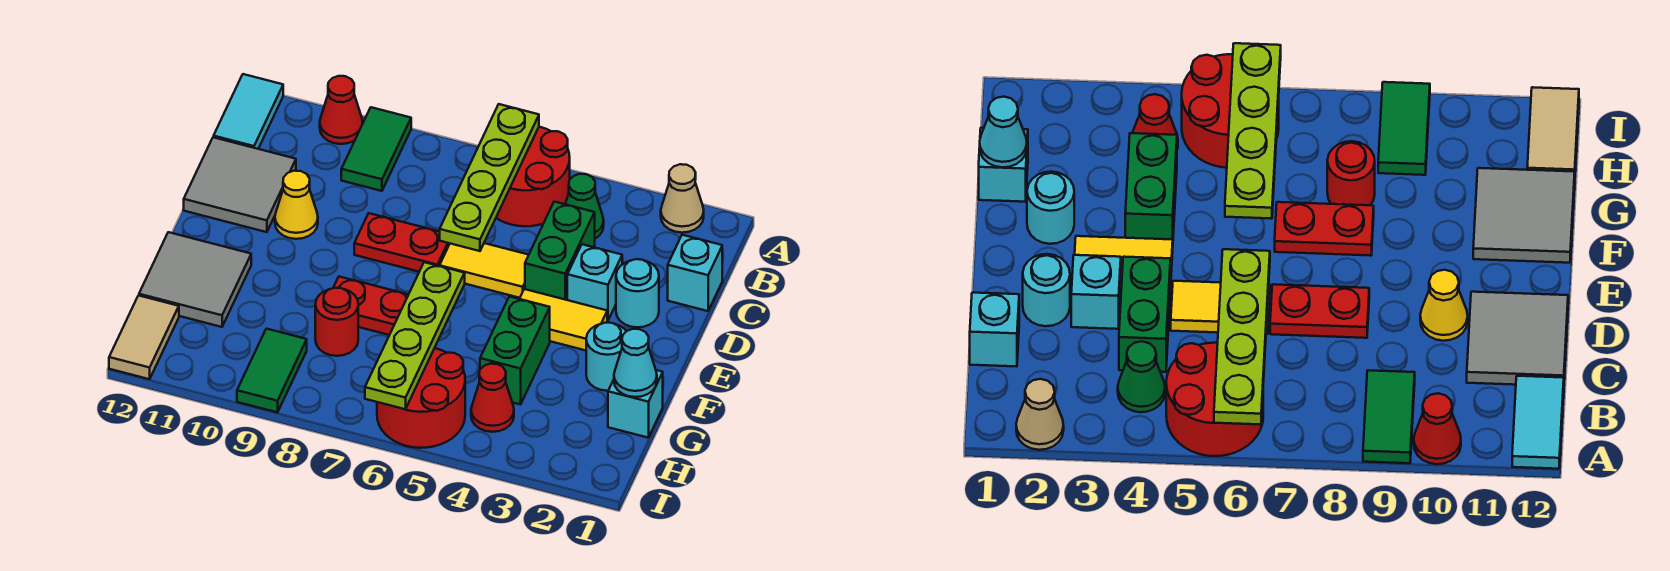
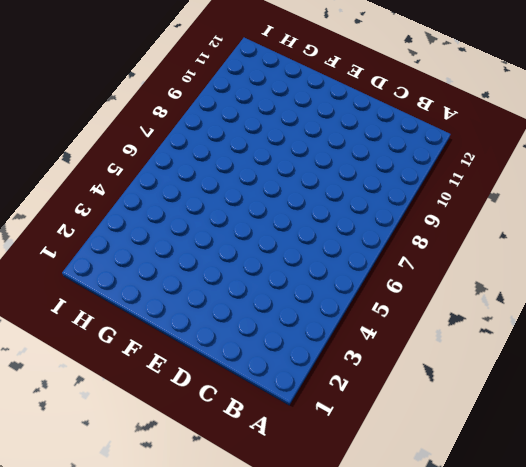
none -> tan cone A2 level 1
none -> red round brick A5:B6 level 1
none -> green tile A9:B9 level 1

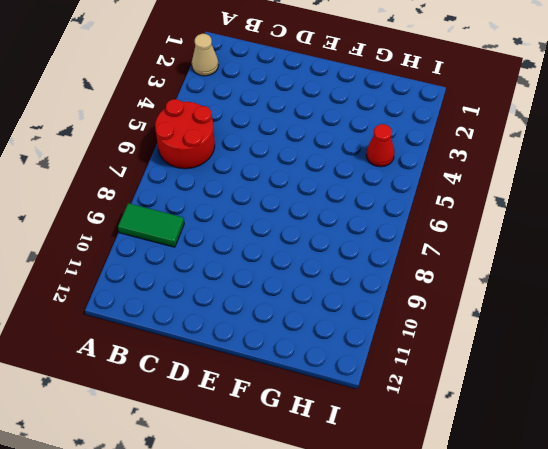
none -> red cone A10 level 1
none -> cyan tile A12:B12 level 1
none -> green cone B4 level 1

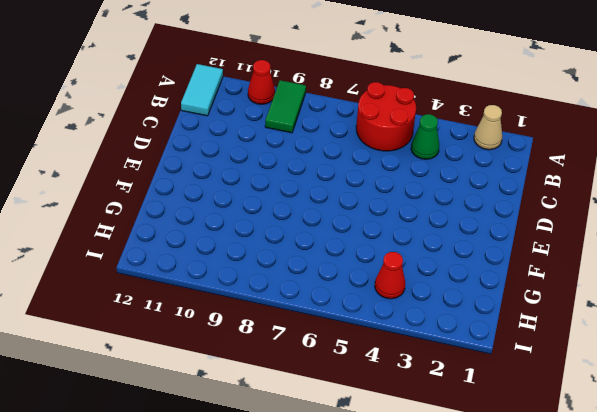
none -> cyan brick C1 level 1
none -> green brick C4:D4 level 1
none -> grey tile C11:D12 level 1

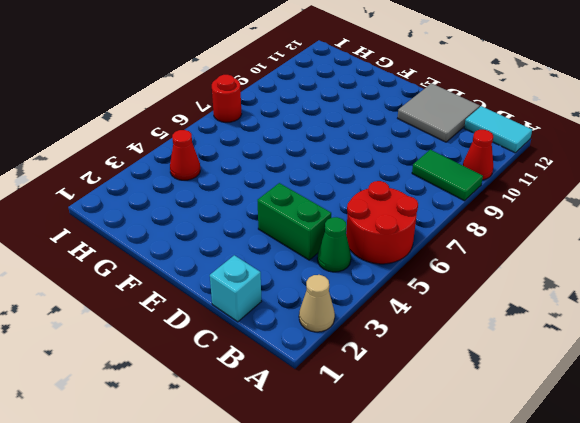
red round brick I7 level 1 -> red round brick G8 level 1
none -> cyan round brick D2 level 1
none -> cyan brick D3 level 1
none -> yellow tile D5:D6 level 1

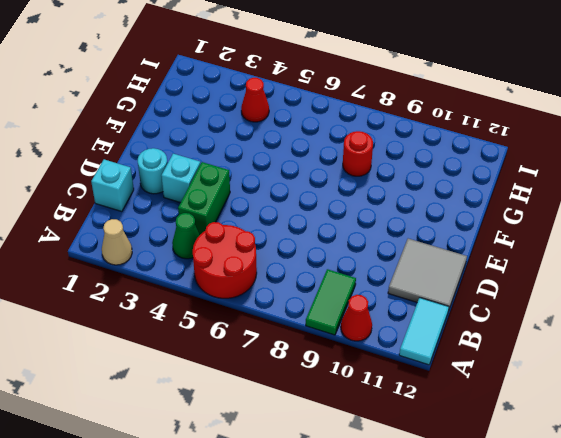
none -> yellow tile D5:D6 level 1
none -> red plate D7:D8 level 1
none -> yellow cone D10 level 1

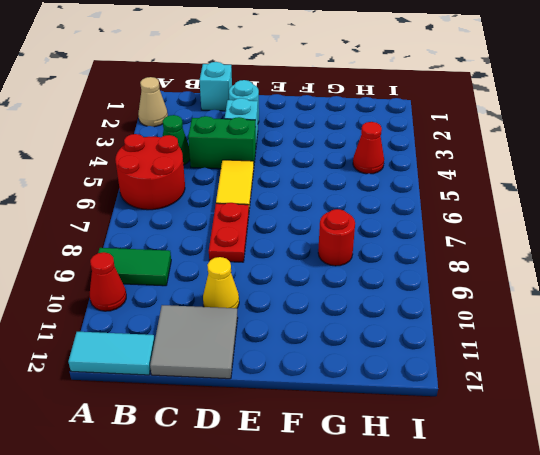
none -> yellow tile E3:E4 level 1
none -> cyan round brick F2 level 1
none -> green brick F4:G4 level 1

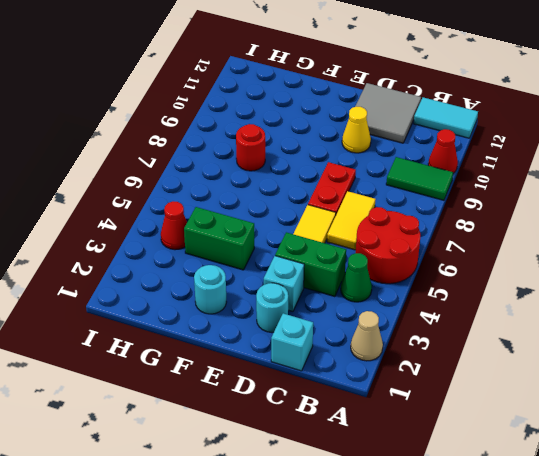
yellow tile C6:C7 level 1 -> yellow tile E3:E4 level 1
none -> red plate F7:F8 level 1
none -> grey tile F11:G12 level 1
none -> cyan brick G1 level 1

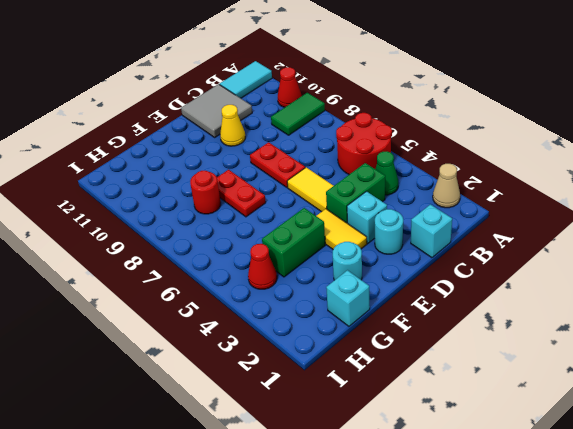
none -> grey tile F11:G12 level 1
none -> red round brick H5:I6 level 1
none -> green tile H9:I9 level 1

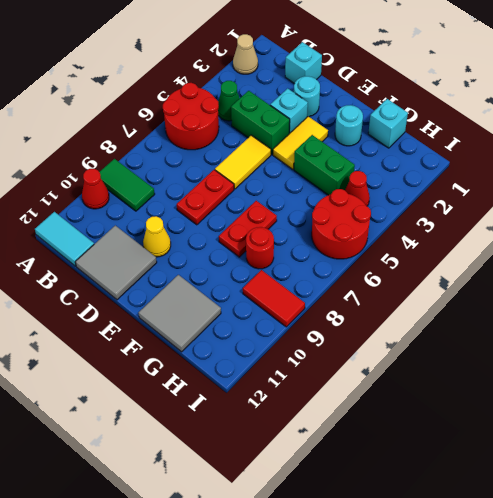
red tile H9:I9 level 1 -> green tile H9:I9 level 1
none -> tan tile H12:I12 level 1
none -> lime plate A6:D6 level 2
none -> lime plate F6:I6 level 2

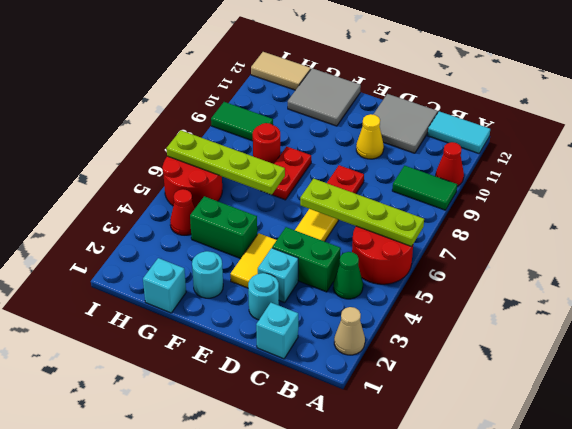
none -> cyan cone G1 level 2

